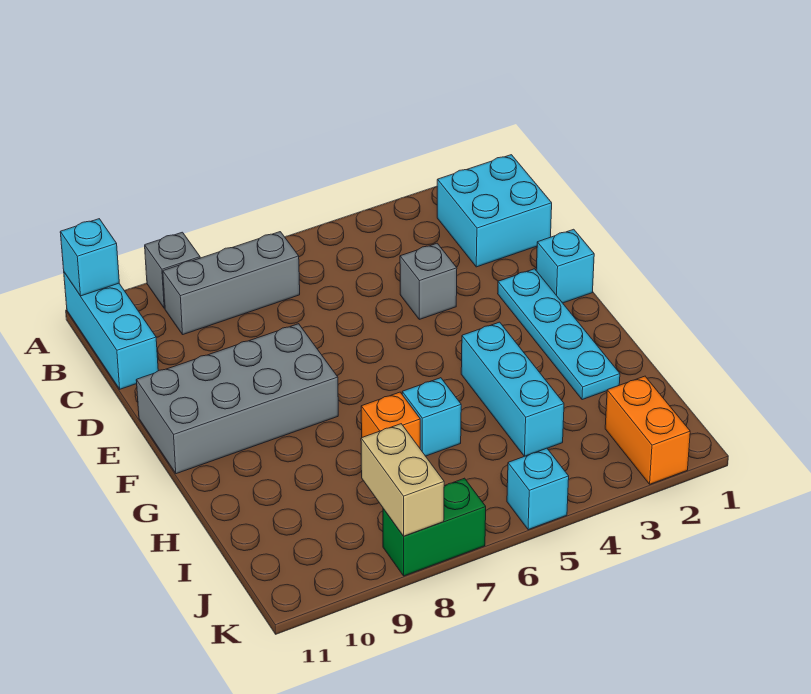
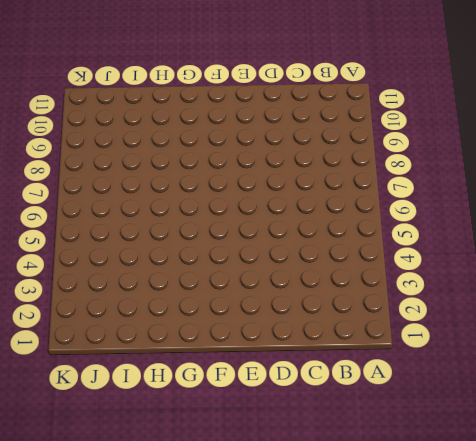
none -> grey brick A9 level 1
none -> cyan brick A11:C11 level 1
none -> cyan brick B1:C2 level 1

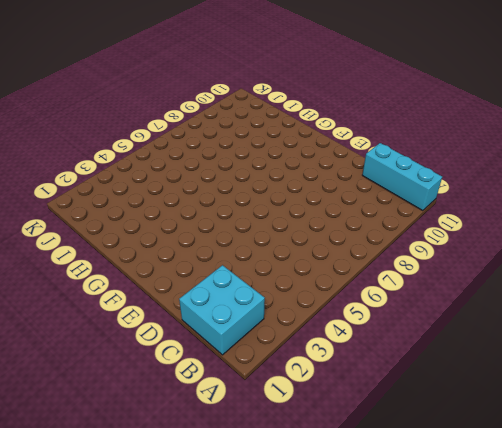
none -> grey brick A9 level 1
none -> grey brick B7:B9 level 1
none -> grey brick D4 level 1

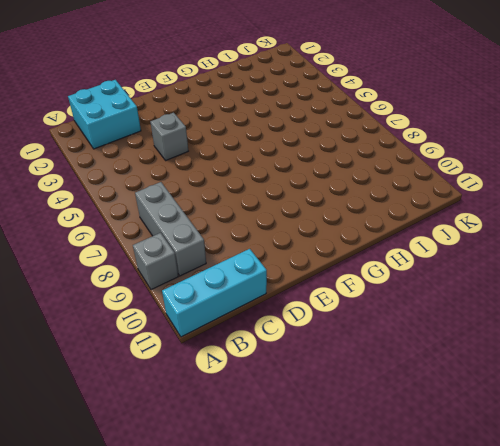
none -> cyan brick E1 level 1
none -> cyan plate E2:H2 level 1
none -> grey brick E8:F11 level 1

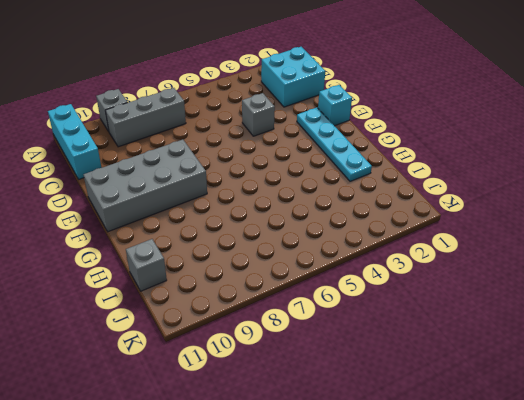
grey brick I11 level 1 -> none
none -> cyan brick G4:I4 level 1
none -> cyan brick H6 level 1
none -> orange brick H7 level 1

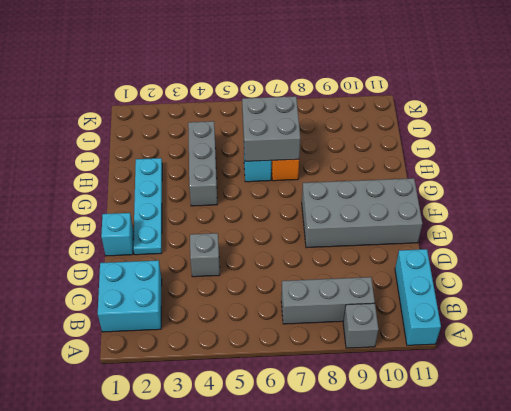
grey brick G4:I4 level 1 -> cyan brick G4:I4 level 1
grey brick H6:I7 level 2 -> none
none -> orange brick J2:K2 level 1
none -> cyan brick K5 level 1
none -> green brick K7:K8 level 1

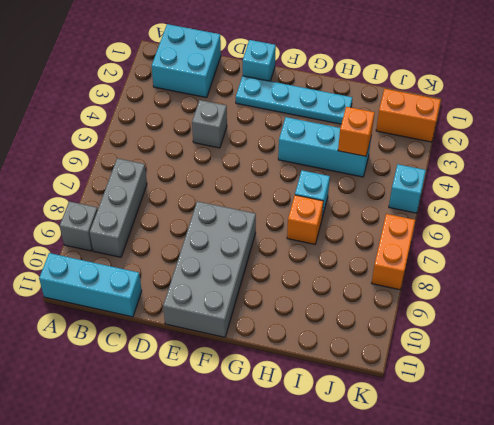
orange brick I4 level 2 -> none
orange brick K7:K8 level 1 -> green brick K7:K8 level 1
none -> cyan brick A11 level 2
none -> tan brick J8:K8 level 2

